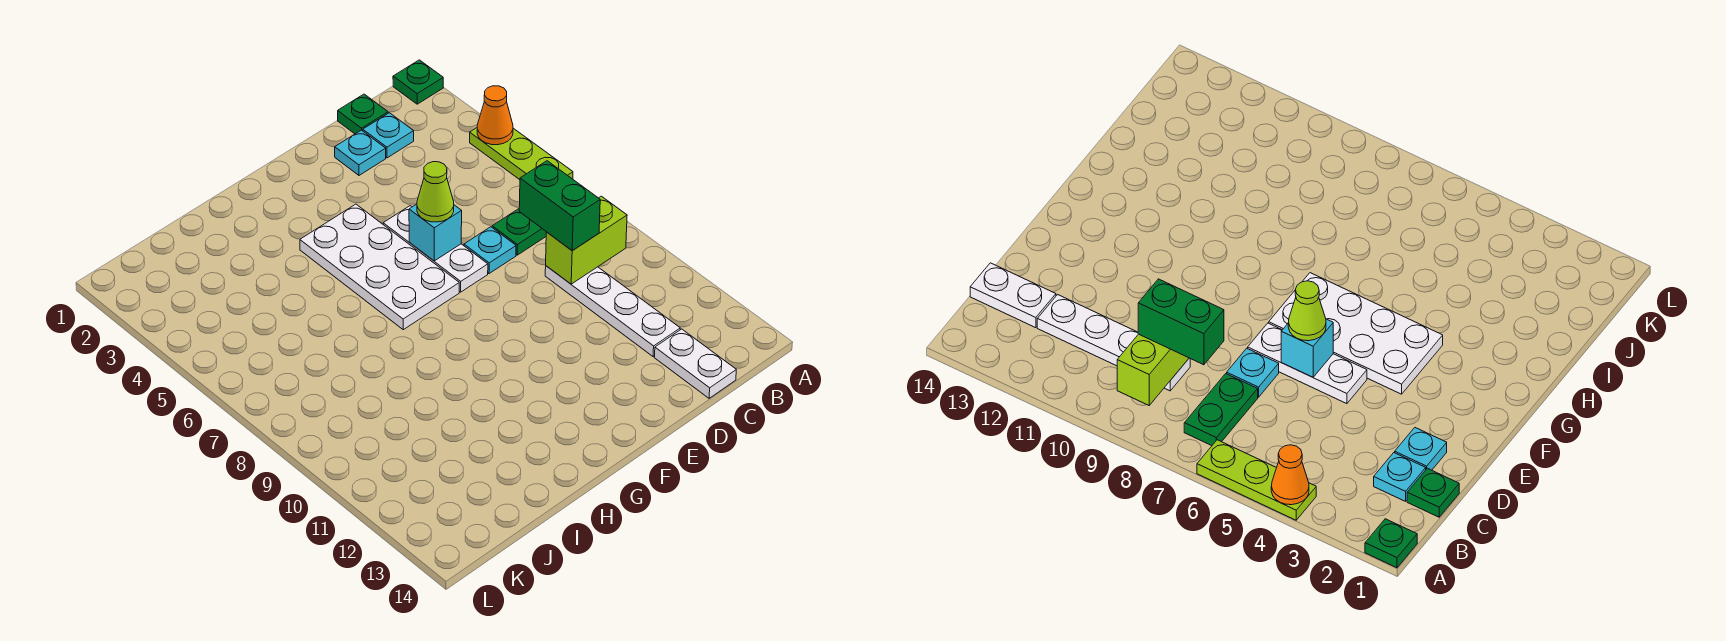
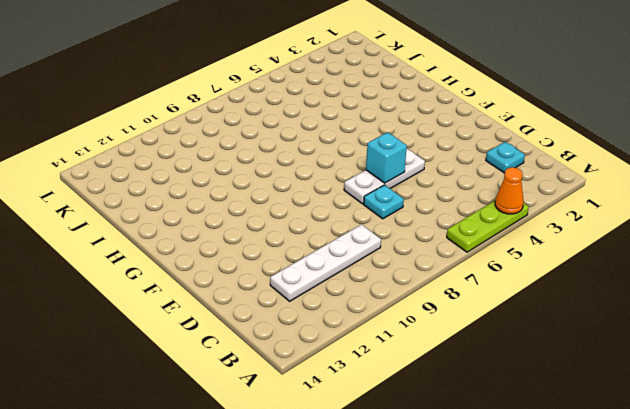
none -> green plate A1 level 1
none -> green plate B7:C7 level 1
none -> green plate C1 level 1

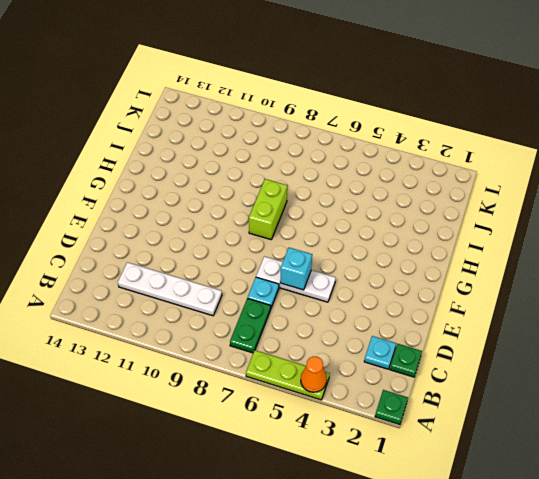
lime brick G8:H8 level 1 -> lime brick B9:C9 level 2
none -> white plate C13:C14 level 1
none -> cyan plate D2 level 1
none -> white plate F4:G7 level 1

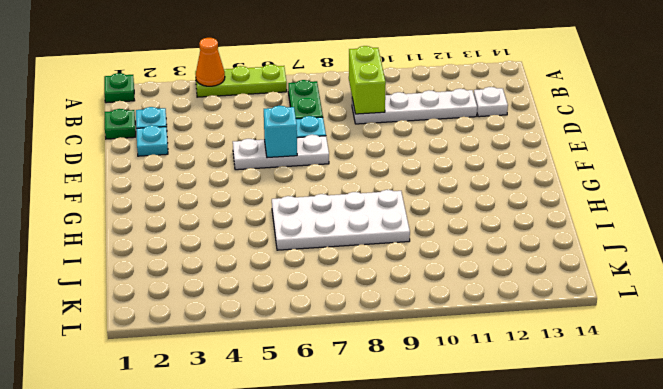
white plate C13 level 1 -> white plate C13:C14 level 1
white plate H6:I9 level 1 -> white plate F4:G7 level 1
none -> green brick C8:C9 level 3
none -> lime cone E6 level 3

